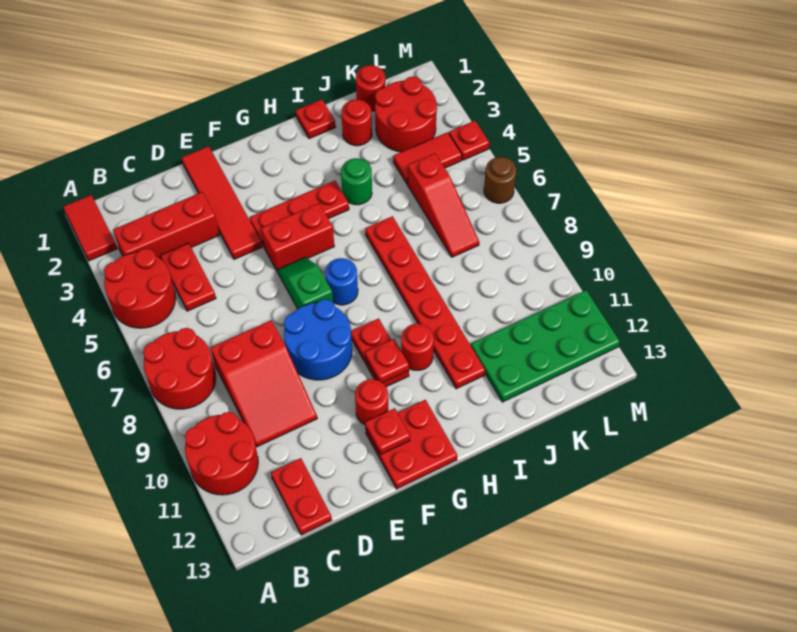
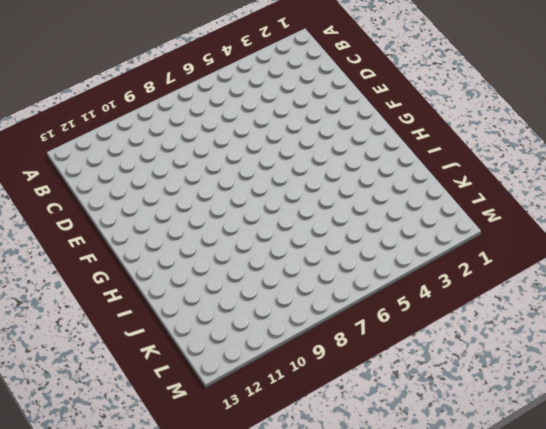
none -> red tile A1:A2 level 1
none -> red round brick A4:B5 level 1
none -> red round brick A7:B8 level 1
none -> red round brick A10:B11 level 1

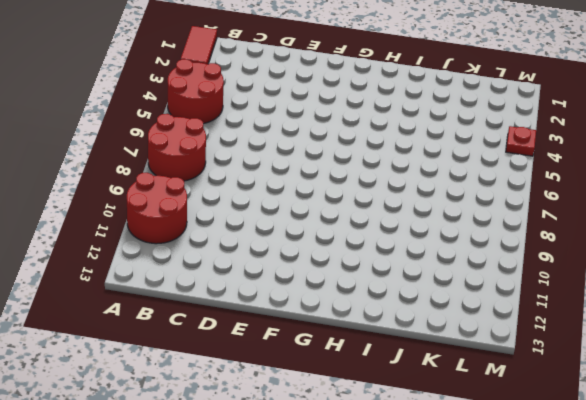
none -> red brick B3:D3 level 1
none -> red plate C4:C5 level 1
none -> red slope C8:D10 level 1 top 8
none -> red plate C12:C13 level 1

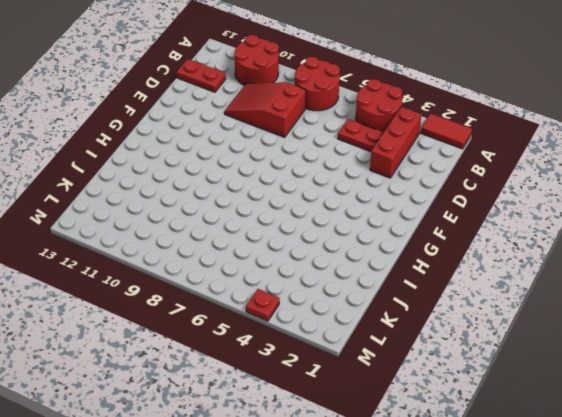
none -> red tile E1:E4 level 1
none -> blue round brick E8:F9 level 1
none -> red plate F4:H4 level 1
none -> red brick F5:G5 level 1

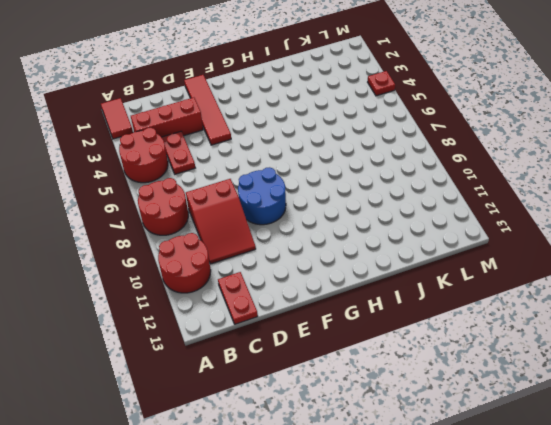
none -> red plate F4:H4 level 1
none -> red brick F5:G5 level 1
none -> green slope F6:F7 level 1 top 7
none -> red round brick F11 level 1

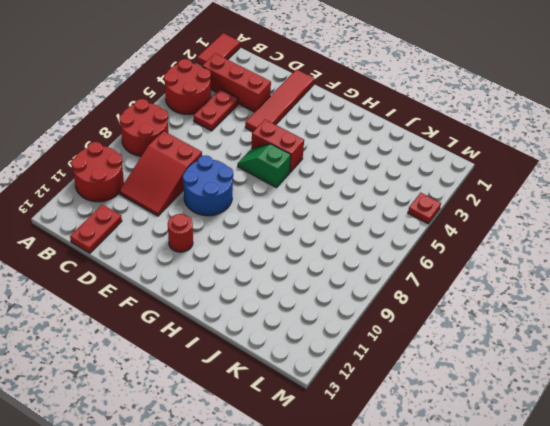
green slope F6:G6 level 1 top G -> green slope F6:F7 level 1 top 7
none -> red plate F4:H4 level 1
none -> red plate F12:G13 level 1
none -> blue round brick G7 level 1
none -> red plate G9:G10 level 1

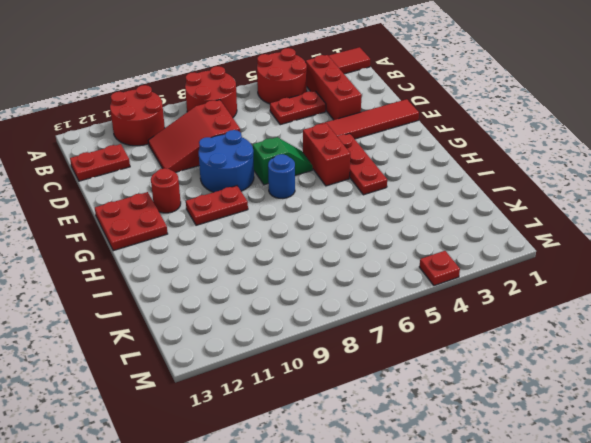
none -> red round brick H10 level 1
none -> red plate I1 level 1
none -> green round brick I4 level 1
none -> red plate I6:I11 level 1

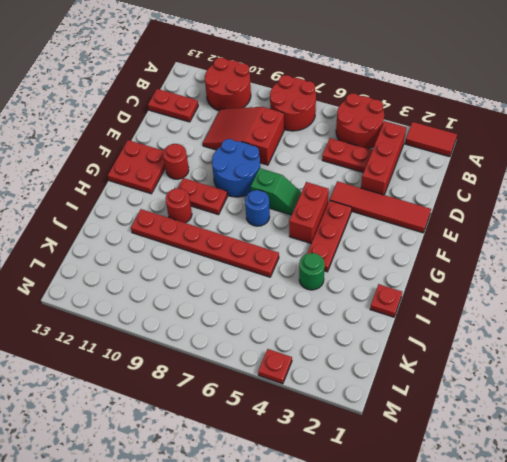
none -> red round brick J2 level 1
none -> green plate J11:M12 level 1
none -> red round brick K1 level 1
none -> red round brick K2:L3 level 1

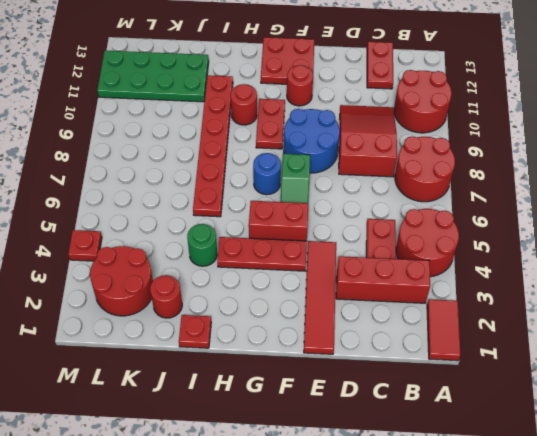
none -> red round brick K1 level 1
none -> red tile K4:L4 level 1
none -> red slope K5:K7 level 1 top 5
none -> brown round brick M6 level 1

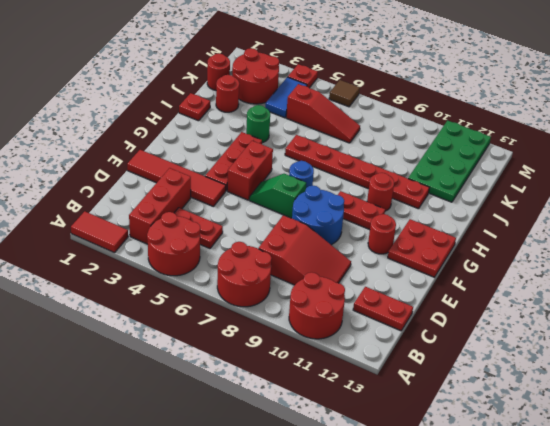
blue tile K4:L4 level 1 -> red tile K4:L4 level 1
brown tile M6 level 1 -> brown round brick M6 level 1
none -> red plate F12 level 2
none -> red plate G10 level 2

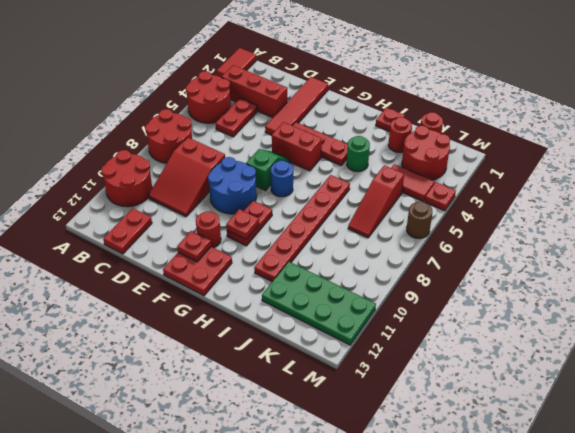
none -> red round brick H10 level 1

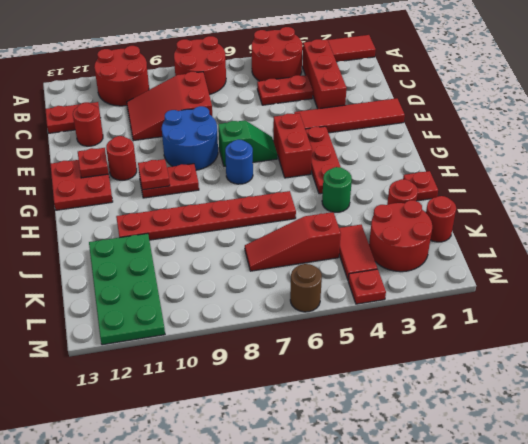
red round brick D12 level 1 -> red round brick H10 level 1

